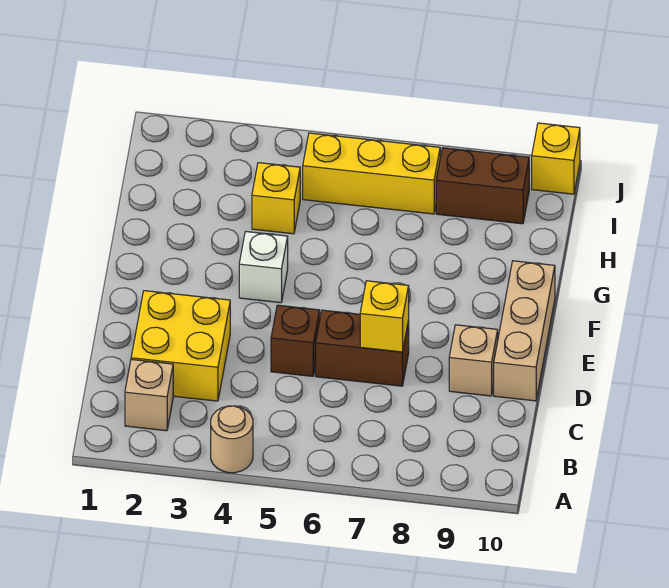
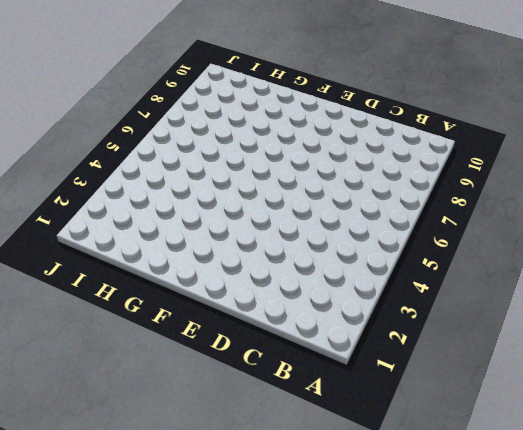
none -> tan round brick A4 level 1
none -> tan brick B2 level 1
none -> yellow brick C2:D3 level 1

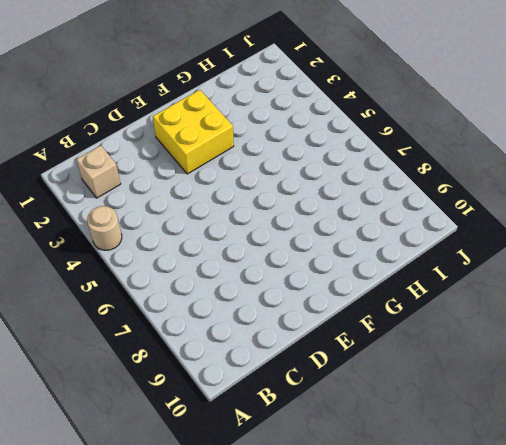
yellow brick E2:F3 level 1 -> yellow brick C2:D3 level 1
none -> brown brick D5 level 1
none -> brown brick D6:D7 level 1
none -> tan brick D9 level 1

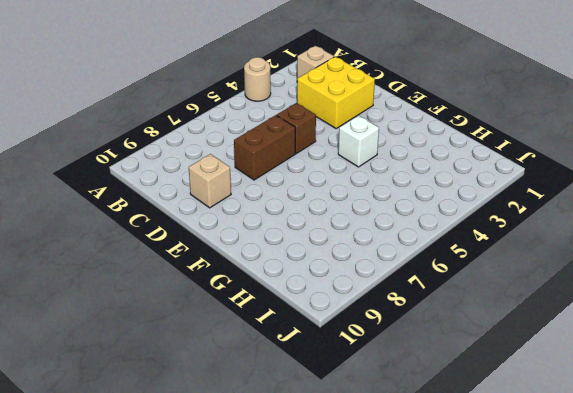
none -> tan brick D10:F10 level 1
none -> yellow brick H4 level 1
none -> yellow brick I5:I7 level 1

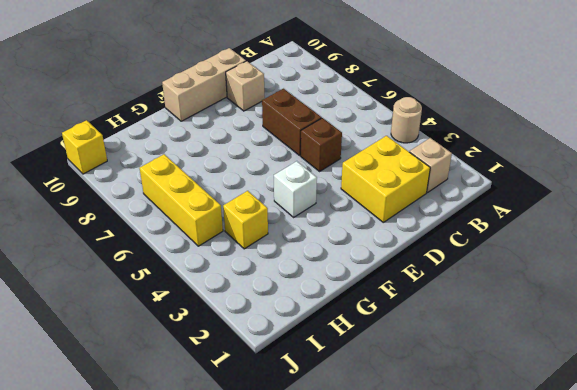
none -> brown brick I8:I9 level 1
none -> yellow brick D7 level 2

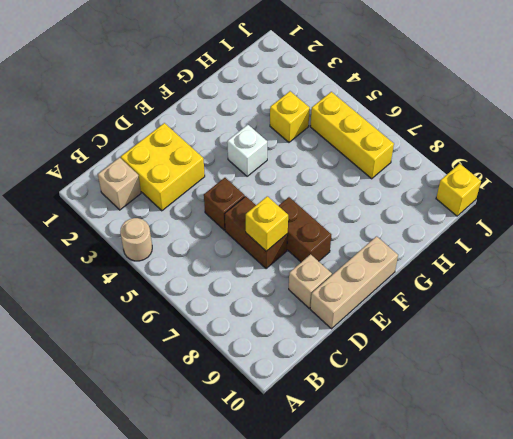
brown brick E7:E8 level 1 -> brown brick I8:I9 level 1

